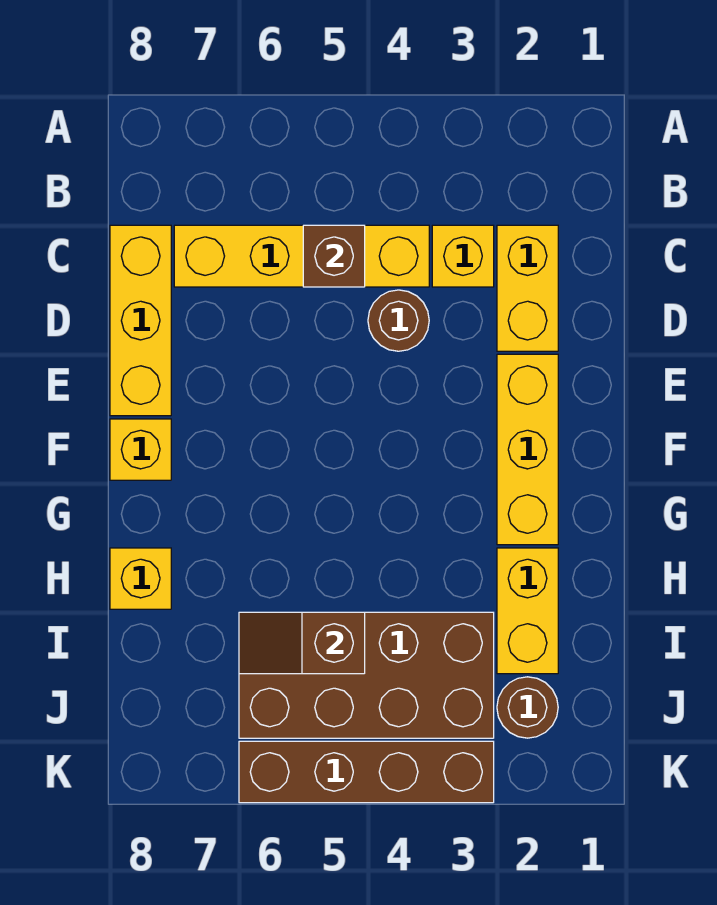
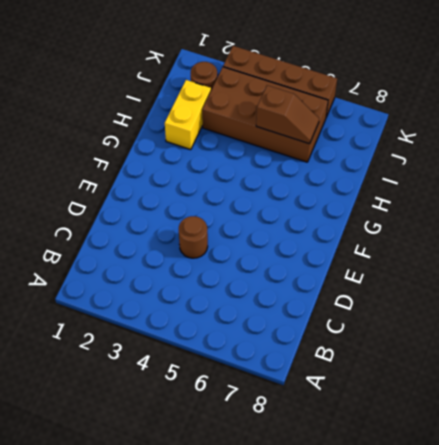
none -> yellow brick C2:D2 level 1
none -> yellow brick C3 level 1
none -> yellow brick C4:C7 level 1

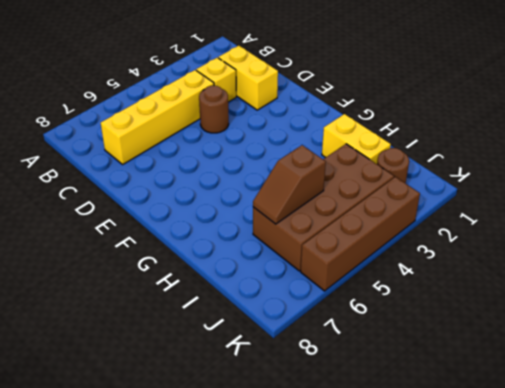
none -> yellow brick C8:E8 level 1
none -> yellow brick E2:G2 level 1
none -> yellow brick F8 level 1

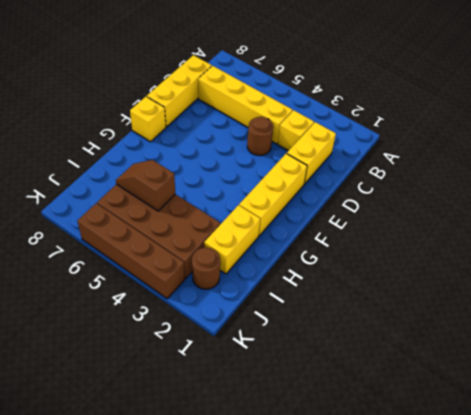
none -> yellow brick H8 level 1
none -> brown brick C5 level 2

